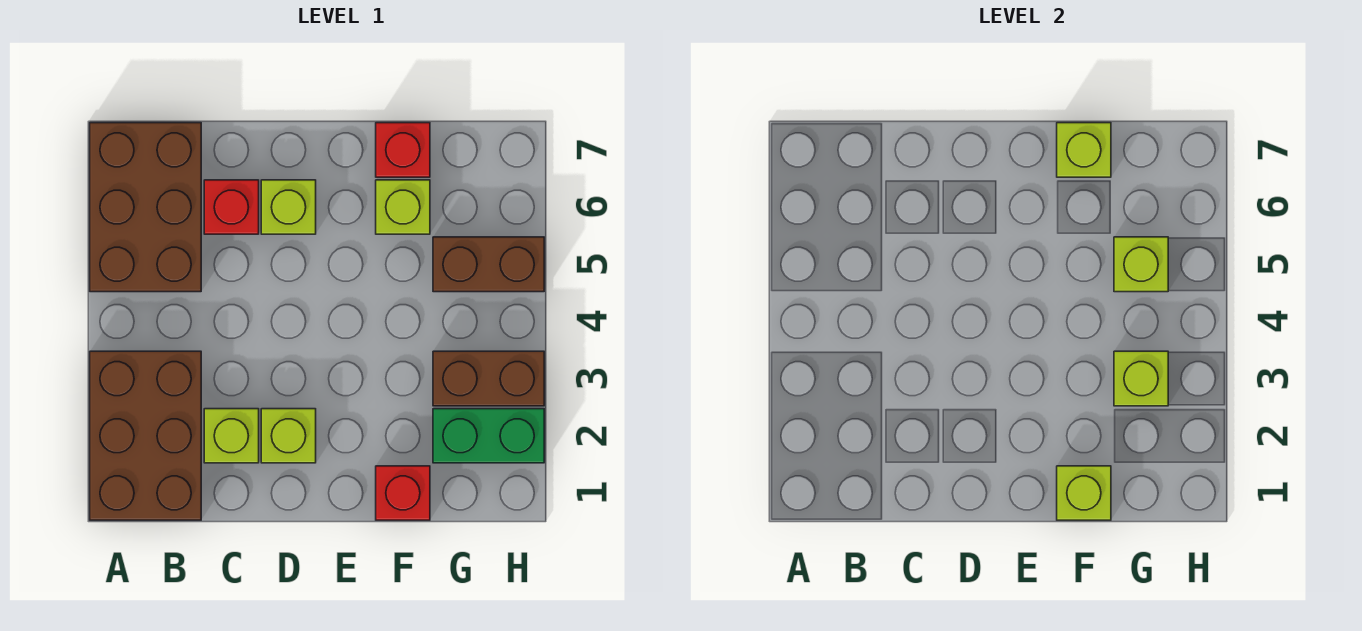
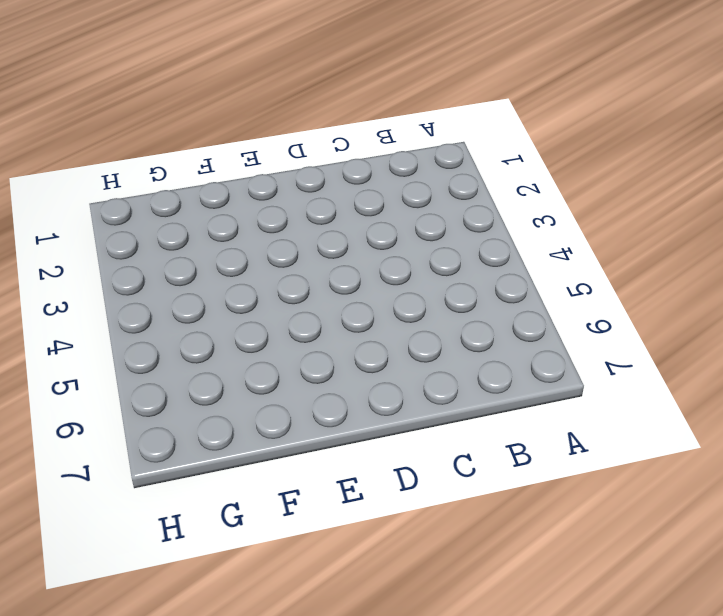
none -> brown brick A1:B3 level 1
none -> brown brick A5:B7 level 1
none -> lime brick C2 level 1

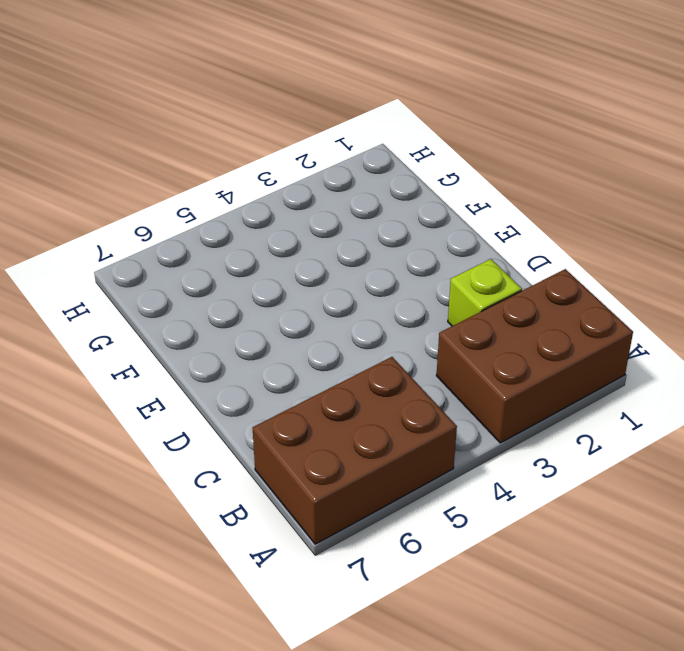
none -> red brick C6 level 1
none -> lime brick D2 level 1
none -> lime brick D6 level 1

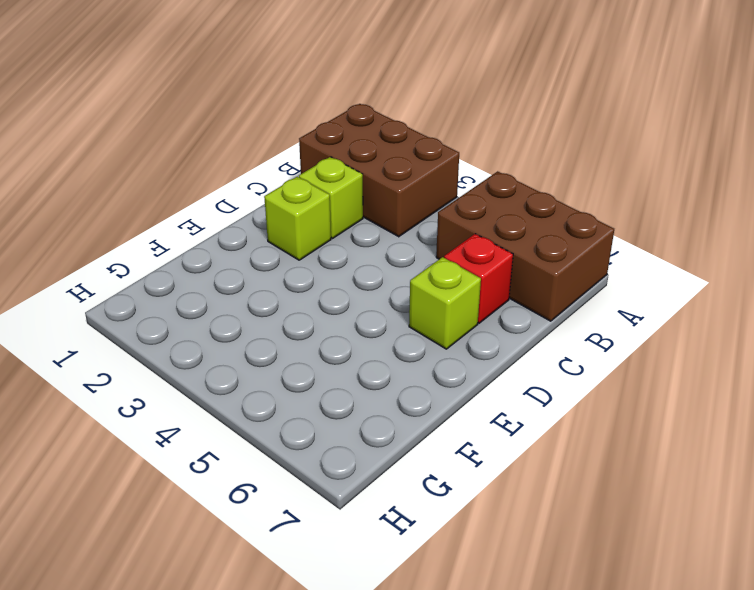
none -> red brick F1 level 1
none -> lime brick F6 level 1
none -> red brick F7 level 1

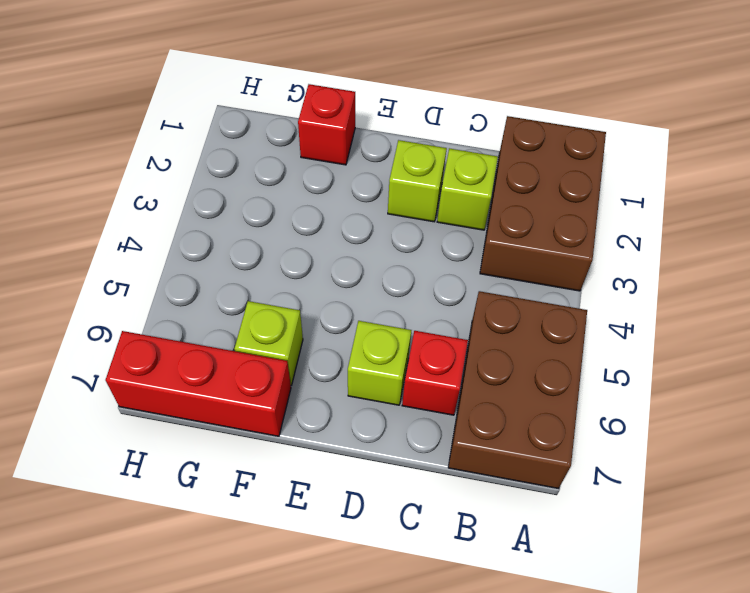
red brick F7:H7 level 1 -> red brick F7 level 1
none -> green brick G2:H2 level 1
none -> brown brick G3:H3 level 1
none -> brown brick G5:H5 level 1

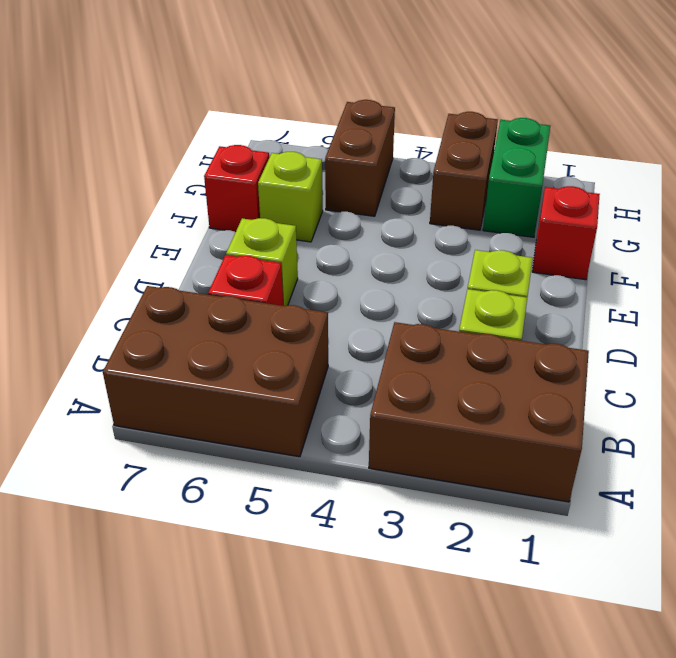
none -> lime brick F1 level 2
none -> lime brick F7 level 2
none -> lime brick G3 level 2

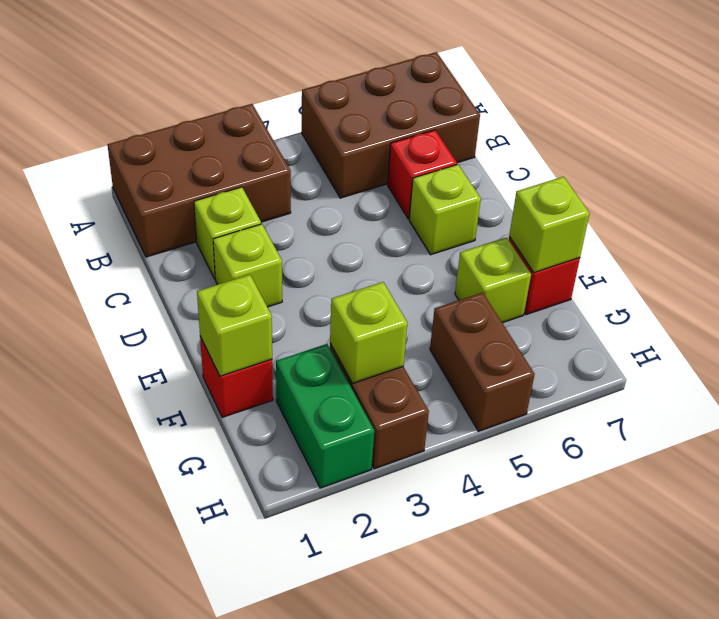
none -> lime brick G5 level 2

